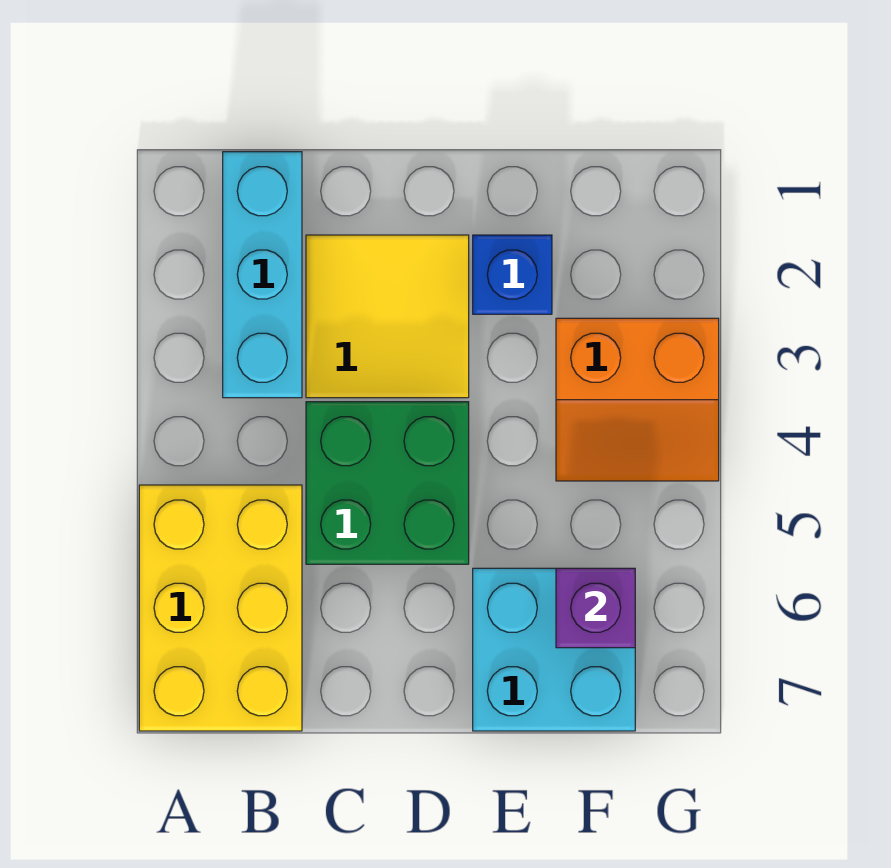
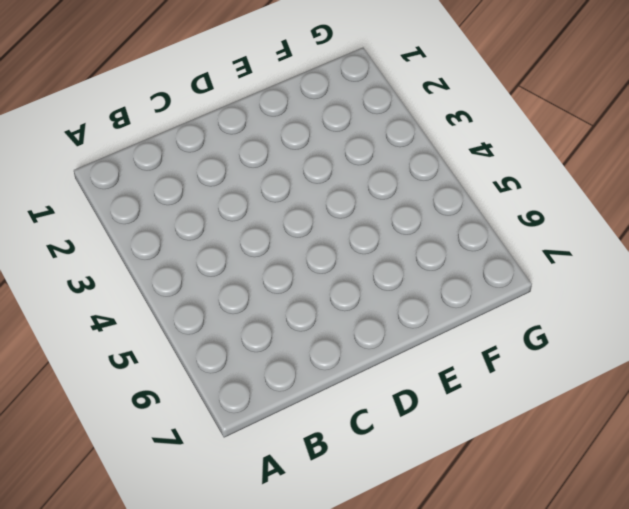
none -> yellow brick A5:B7 level 1
none -> cyan brick B1:B3 level 1

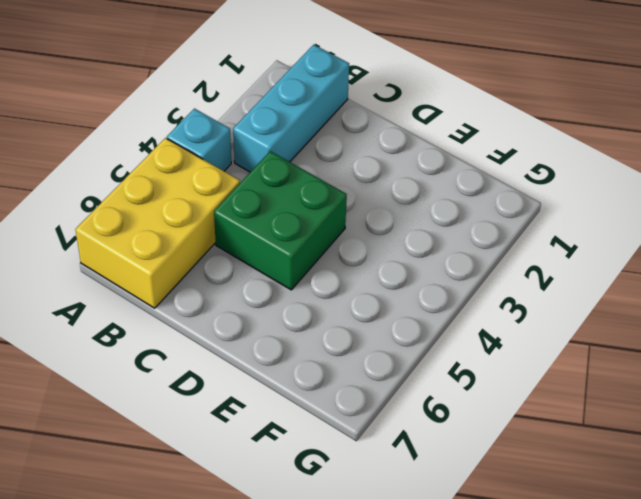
cyan brick A4 level 1 -> none
none -> yellow tile C2:D3 level 1
none -> blue brick E2 level 1

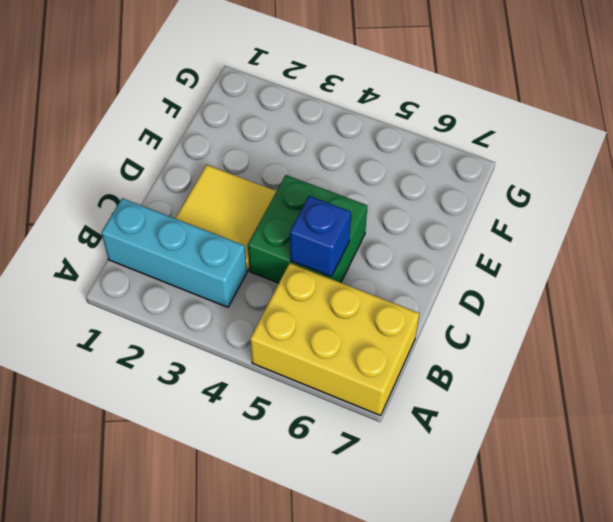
blue brick C5 level 2 -> blue brick E2 level 1
none -> cyan brick E6:F7 level 1
none -> orange slope F3:G4 level 1 top 3

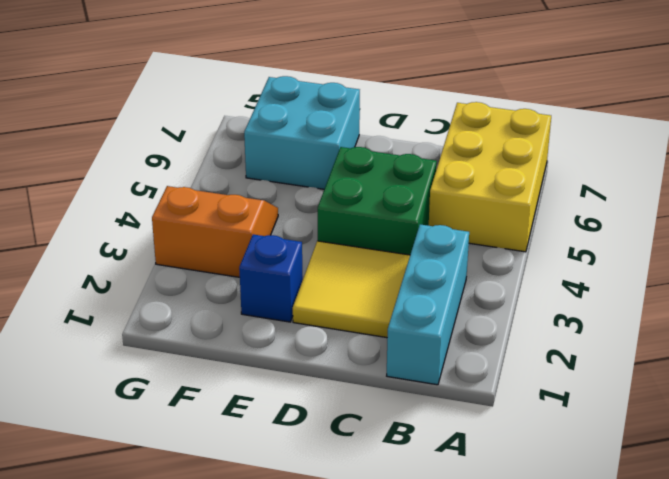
none -> purple brick F6 level 2

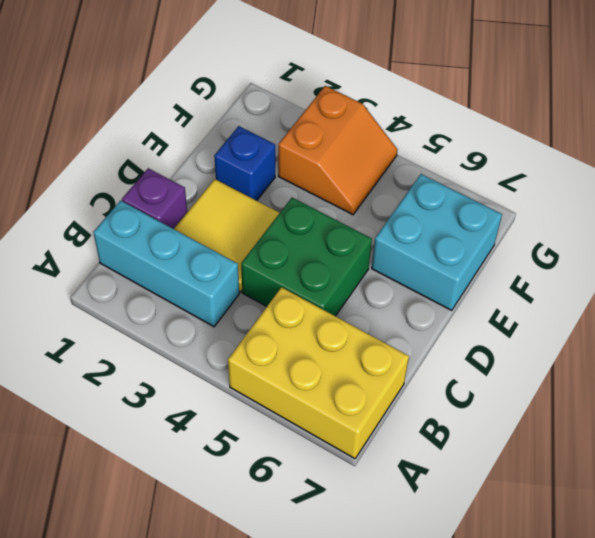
purple brick C1 level 1 -> purple brick F6 level 2

